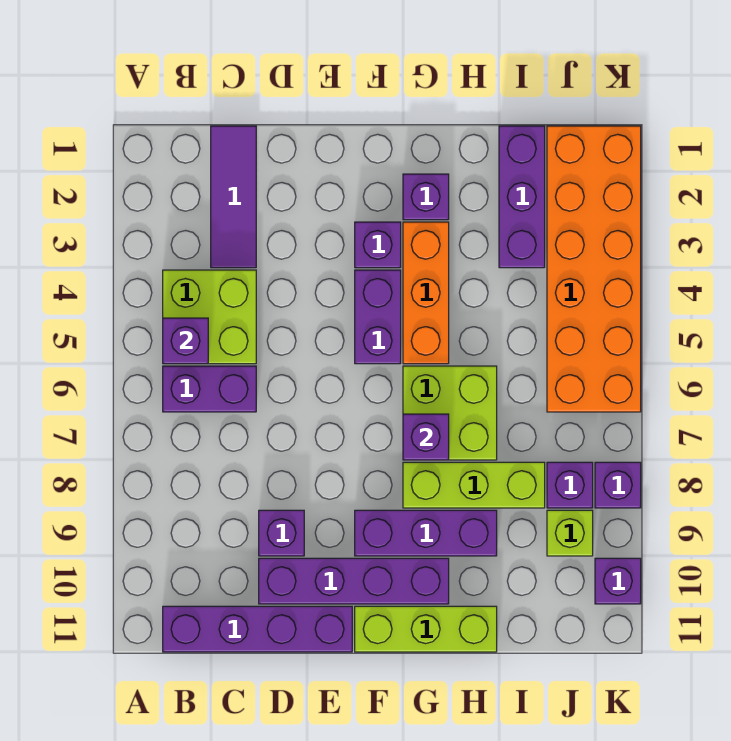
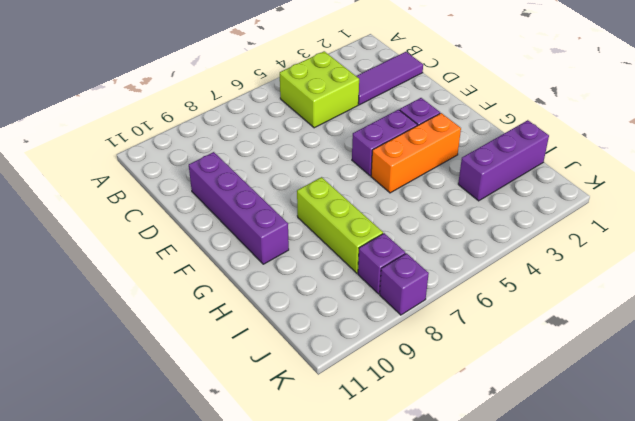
none -> purple brick B6:C6 level 1
none -> purple brick B11:E11 level 1
none -> purple brick D9 level 1

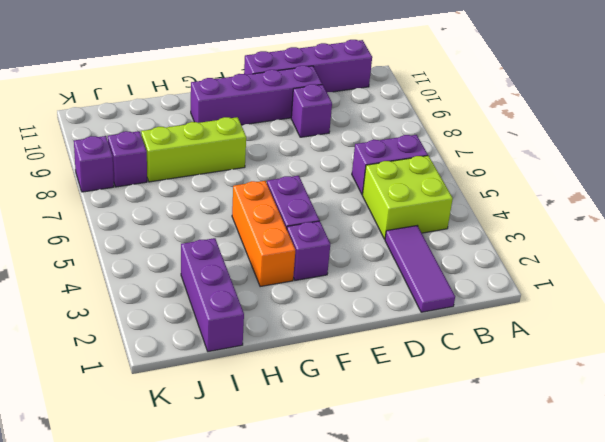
none -> purple brick F9:H9 level 1
none -> lime brick F11:H11 level 1
none -> purple brick G2 level 1

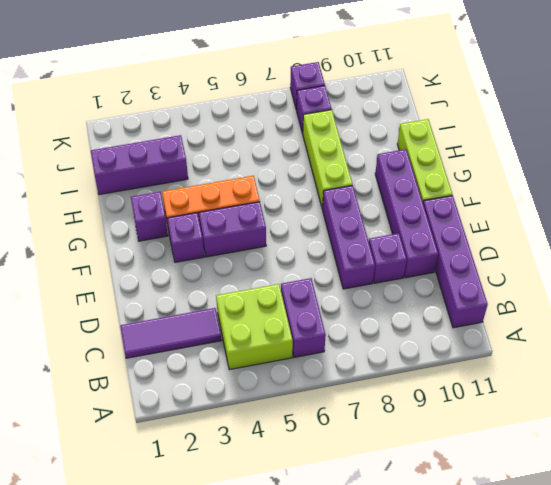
purple brick D8:F8 level 1 -> purple brick F9:H9 level 1
none -> lime brick G6:H7 level 1
none -> orange brick J1:K6 level 1
none -> lime brick J9 level 1

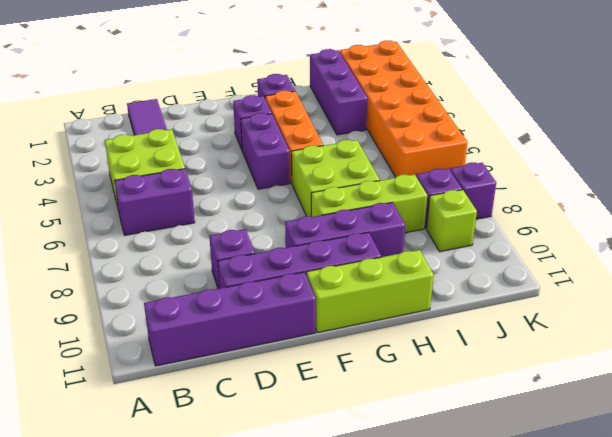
none -> purple brick K10 level 1
none -> purple brick B5 level 2
none -> purple brick G7 level 2

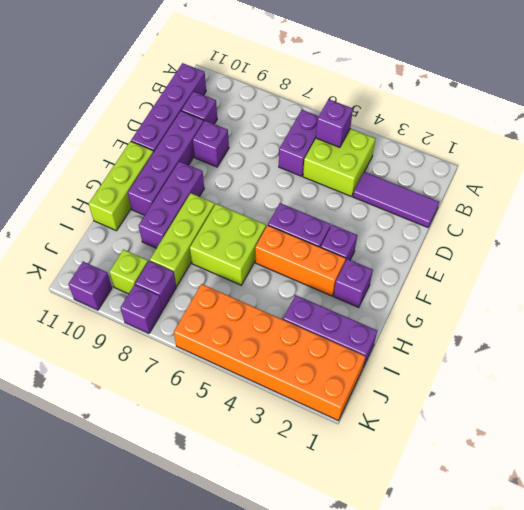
purple brick C10 level 1 -> purple brick G7 level 2

